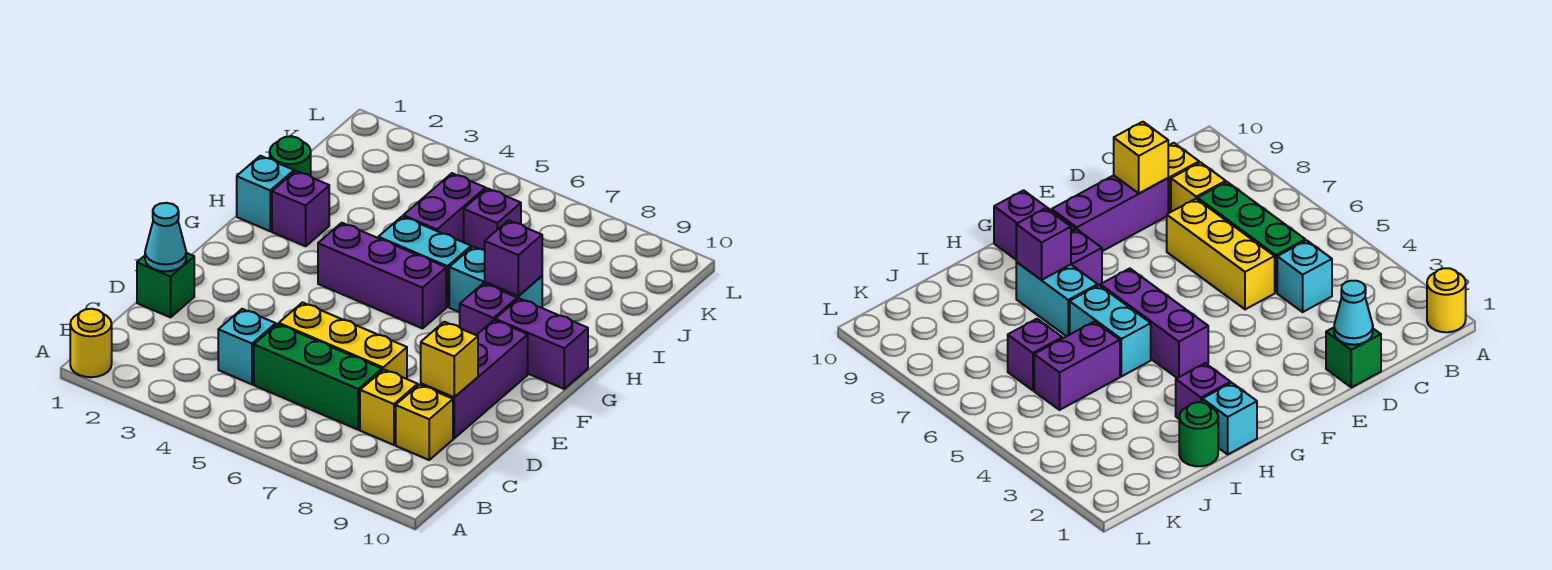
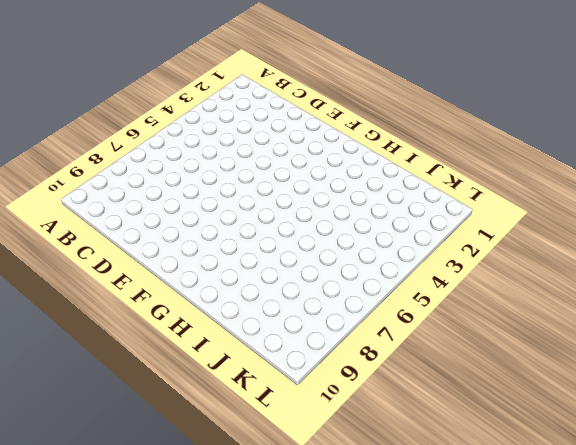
none -> yellow round brick A1 level 1
none -> cyan brick C4 level 1
none -> green brick C5:C7 level 1

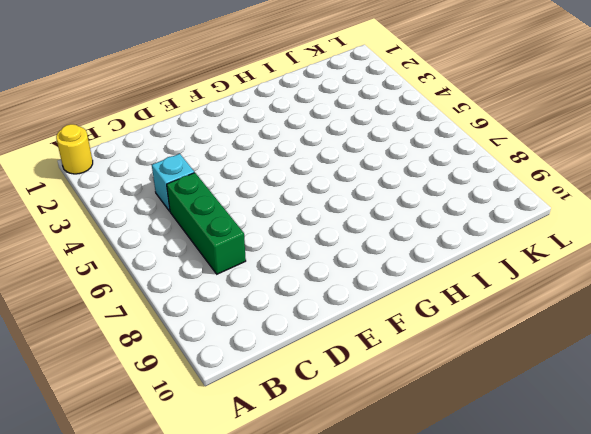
none -> yellow brick C8 level 1
none -> yellow brick C9 level 1
none -> green brick D1 level 1

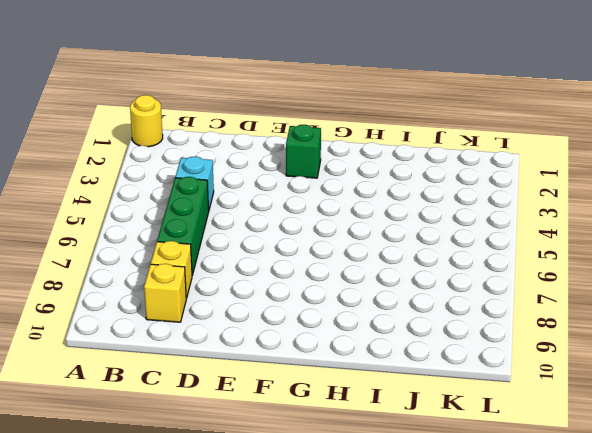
green brick F2 level 1 -> green brick D1 level 1
none -> yellow brick D5:D7 level 1
none -> purple brick D9:F9 level 1
none -> purple brick G4:G6 level 1

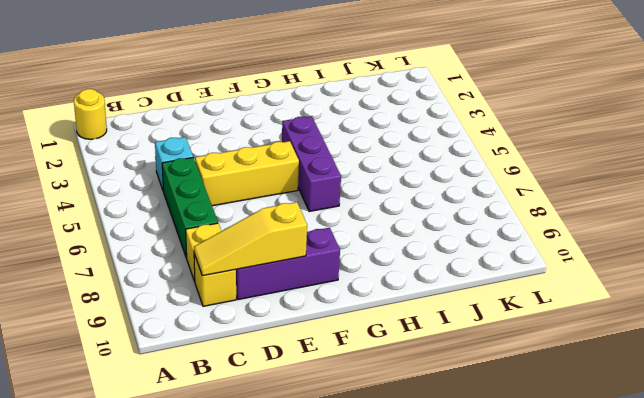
yellow slope C9:E9 level 2 top E -> yellow brick D9 level 2
yellow brick D5:F5 level 1 -> yellow brick D5:D7 level 1
none -> green brick D1 level 1
none -> purple brick G8 level 1
none -> purple brick G9:G10 level 1

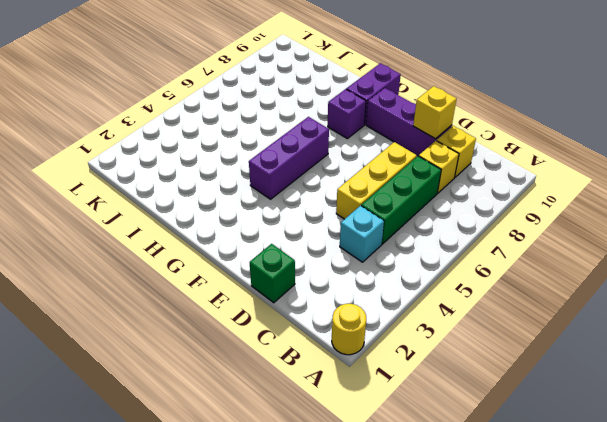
none -> cyan brick H1 level 1
none -> purple brick H2 level 1
none -> cyan brick H5:H6 level 1

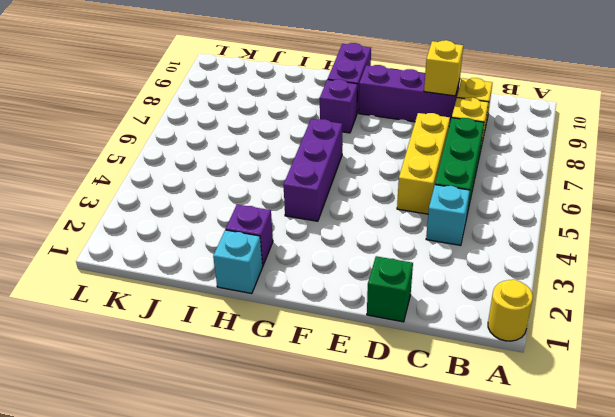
none -> cyan brick H5:H6 level 1
none -> cyan brick H7:H8 level 1
none -> green round brick I1 level 1

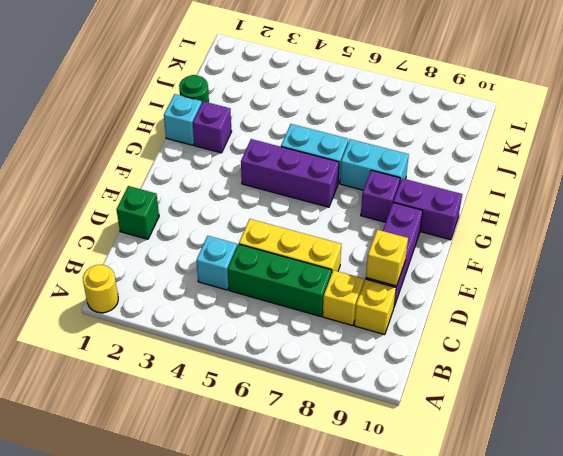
none -> purple brick I5:J5 level 1
none -> purple brick J6 level 1
none -> cyan cone D1 level 2

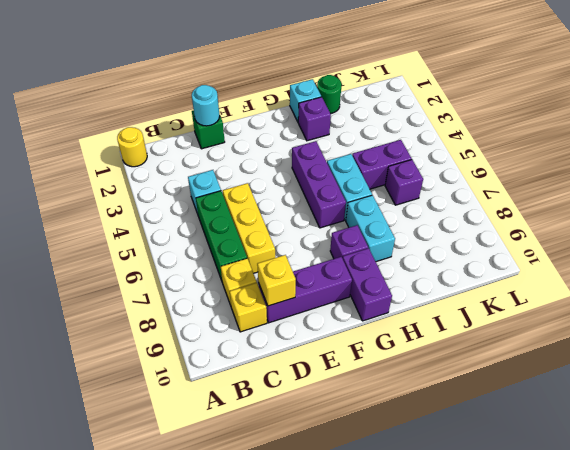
cyan round brick D1 level 2 -> cyan cone D1 level 2
none -> purple brick H8 level 2

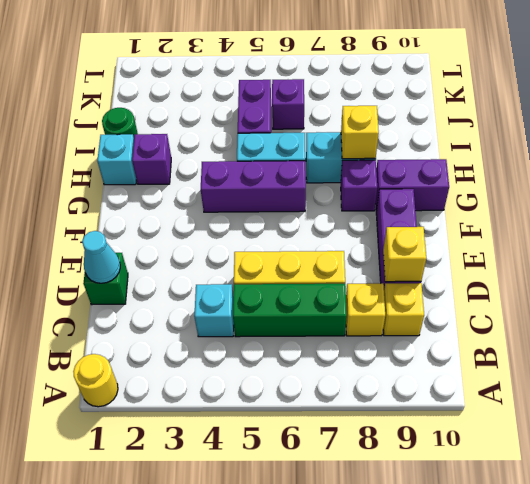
yellow brick H8 level 2 -> purple brick H8 level 2

